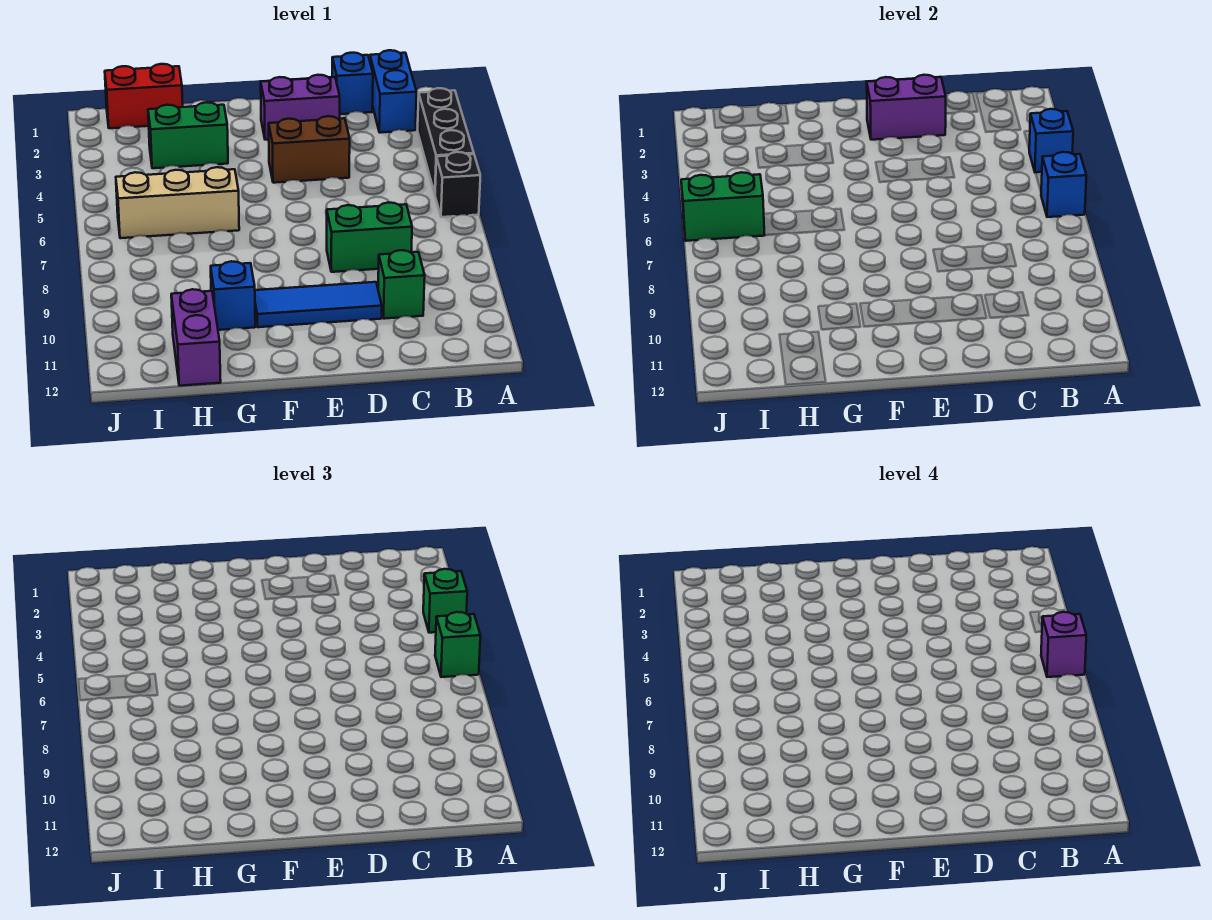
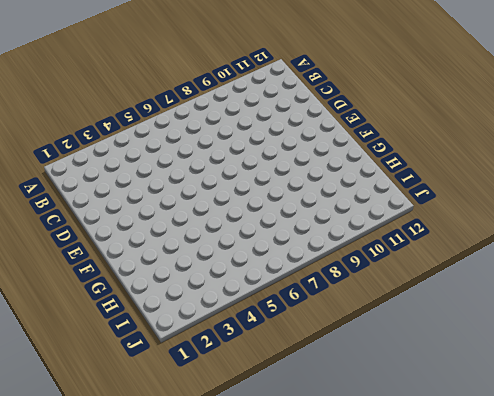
none -> black brick A3:A5 level 1
none -> black brick A6 level 1
none -> blue brick B1:B2 level 1

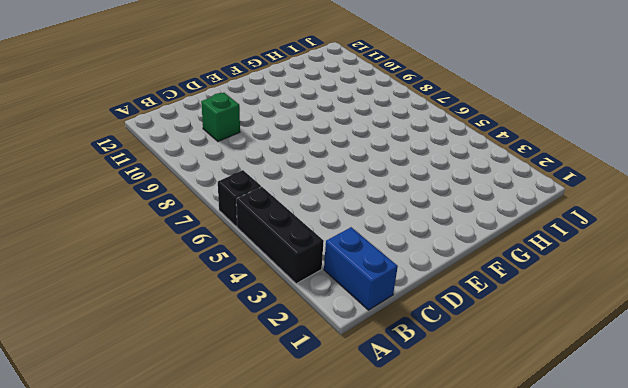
none -> blue brick C1 level 1
none -> green brick C8:D8 level 1
none -> purple brick D2:E2 level 1

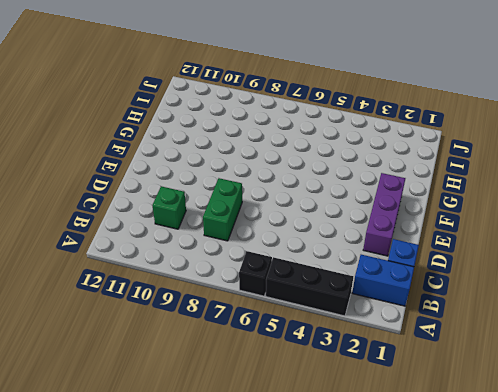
purple brick D2:F2 level 1 -> purple brick D2:E2 level 1
none -> brown brick D4:E4 level 1
none -> blue tile D10:F10 level 1
none -> green brick G3:H3 level 1

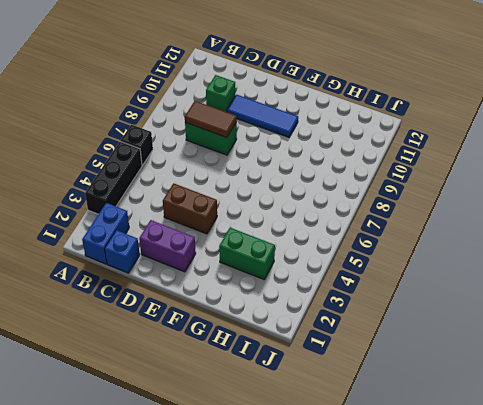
brown tile C8:D8 level 2 -> none
none -> tan brick G6:I6 level 1
none -> blue brick G10 level 1
none -> red brick H1:I1 level 1

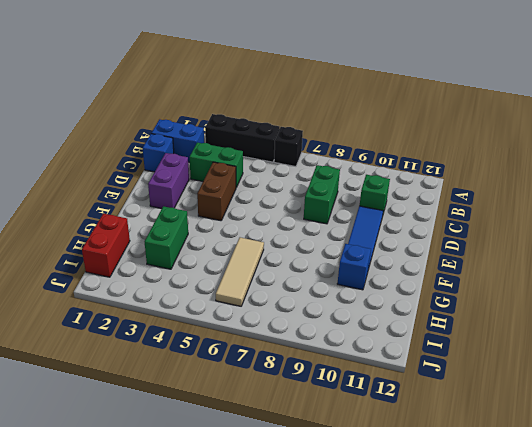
green brick C3:C4 level 1 -> green brick I6:J6 level 2
tan tile G6:I6 level 1 -> tan brick G6:I6 level 1
none -> purple brick H11:H12 level 1
none -> blue brick A4 level 2
none -> blue brick A6 level 2

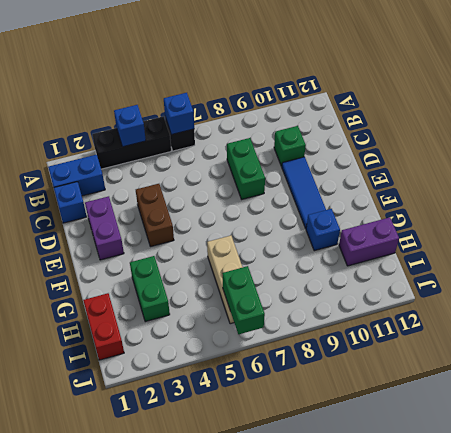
none -> purple brick D2:E2 level 2
none -> green brick A4 level 3
none -> green brick A6 level 3

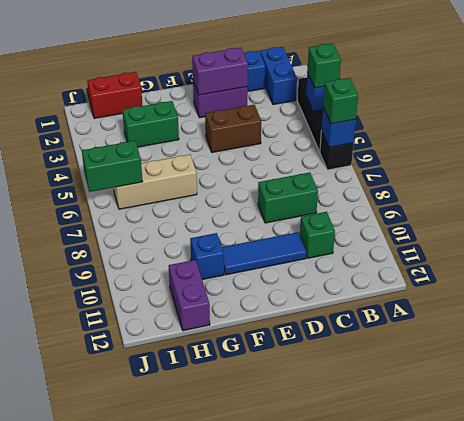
none -> purple brick A6 level 4

